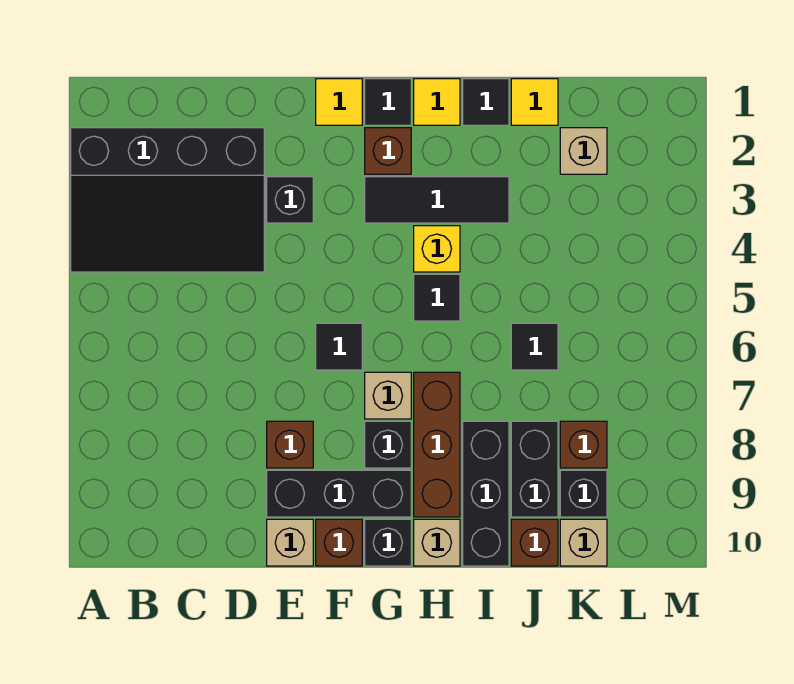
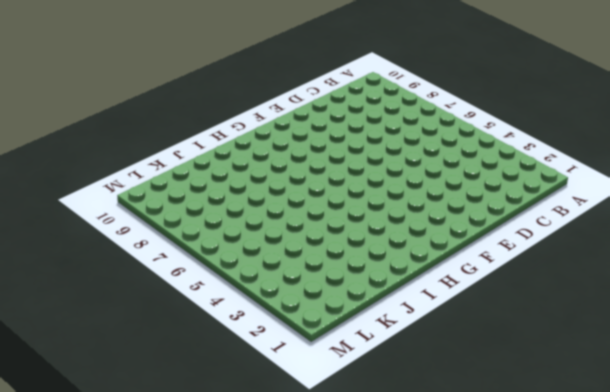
none -> black slope A2:D4 level 1 top 2
none -> black brick E3 level 1
none -> brown brick E8 level 1

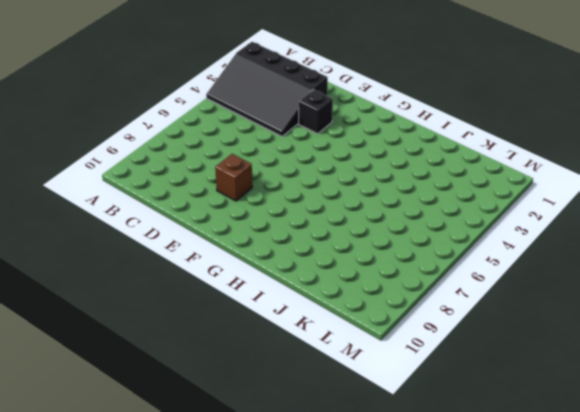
none -> black brick E9:G9 level 1
none -> tan brick E10 level 1
none -> yellow tile F1 level 1

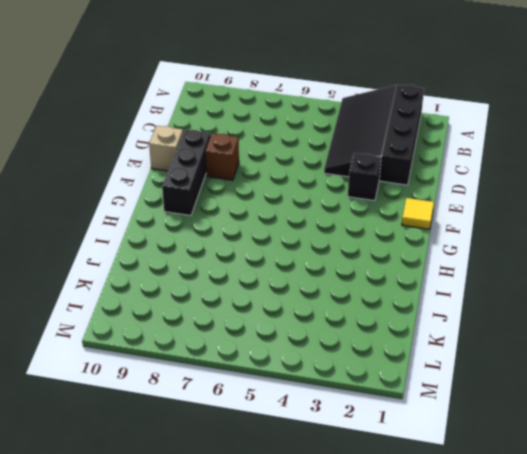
none -> black tile F6 level 1
none -> brown brick F10 level 1
none -> black tile G1 level 1

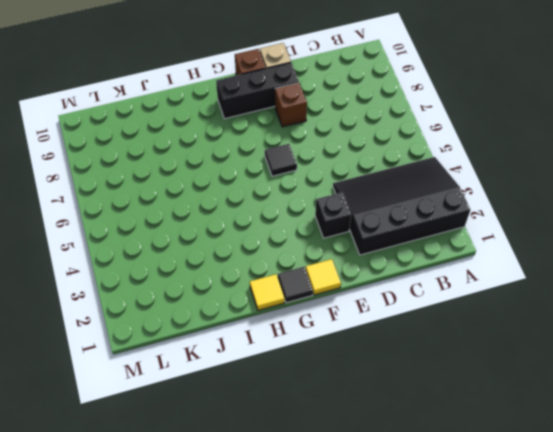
none -> brown brick G2 level 1
none -> black tile G3:I3 level 1
none -> tan brick G7 level 1

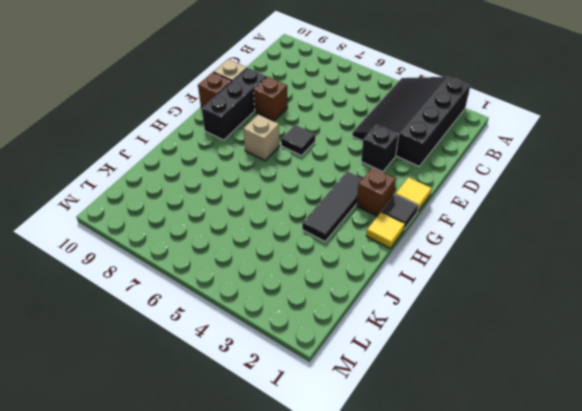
none -> black brick G8 level 1
none -> black brick G10 level 1
none -> yellow brick H4 level 1

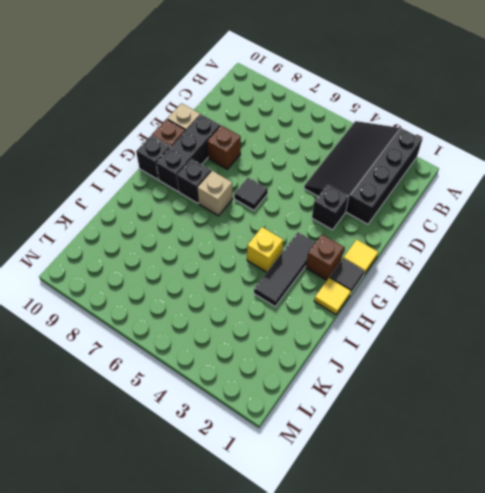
none -> black tile H5 level 1
none -> brown brick H7:H9 level 1
none -> tan brick H10 level 1

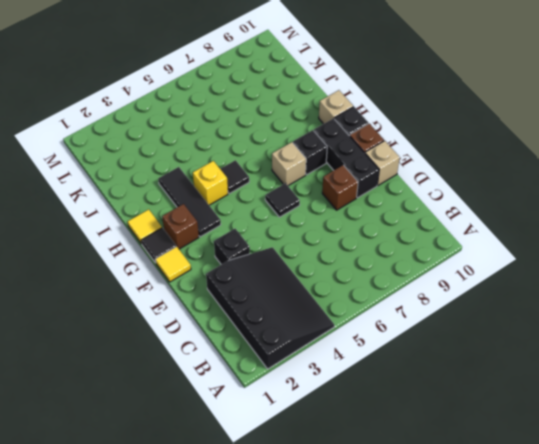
none -> brown brick H7:H9 level 1
none -> black tile I1 level 1
none -> black brick I8:I10 level 1

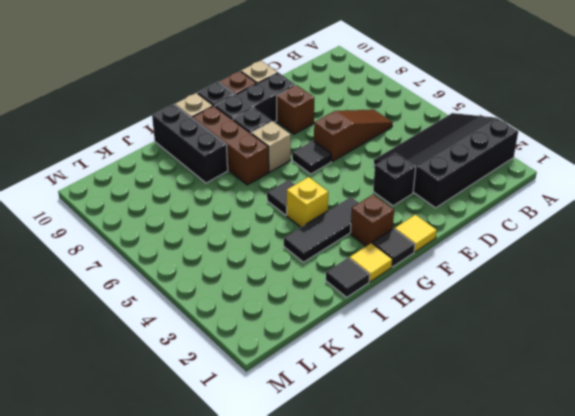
brown slope C6:E6 level 1 top E -> none
none -> yellow tile J1 level 1
none -> black tile J6 level 1
none -> black brick J8:J9 level 1

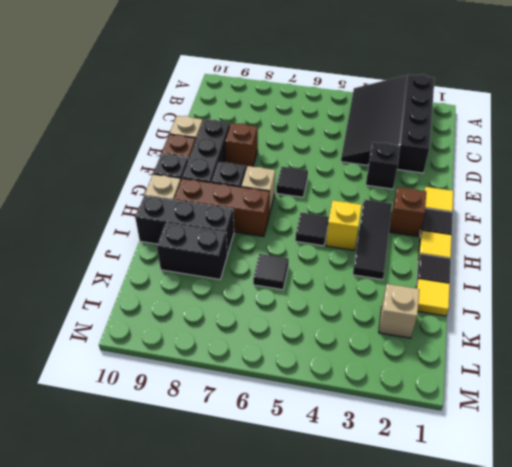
none -> brown brick J10 level 1
none -> brown brick K8 level 1
none -> black brick K9 level 1

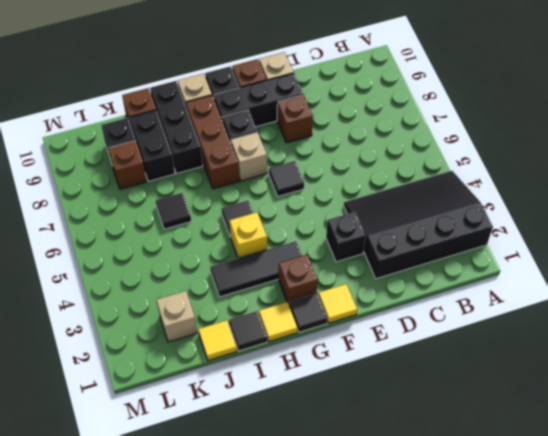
none -> tan brick K10 level 1

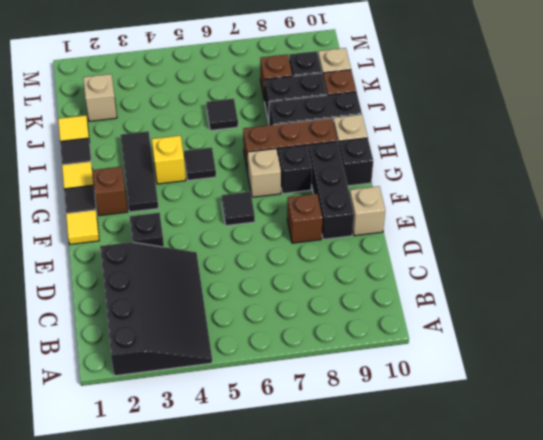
none -> brown brick F10 level 1

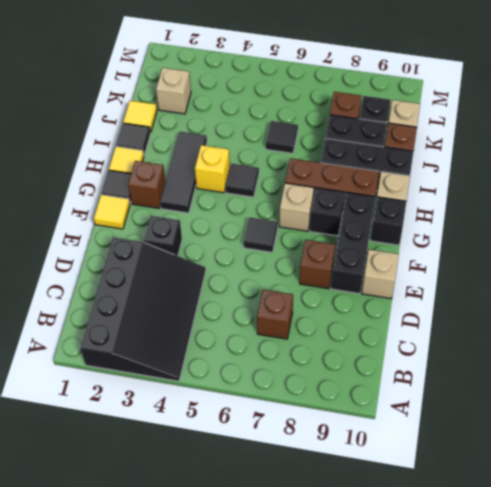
brown brick C7 level 1 -> brown brick F10 level 1

